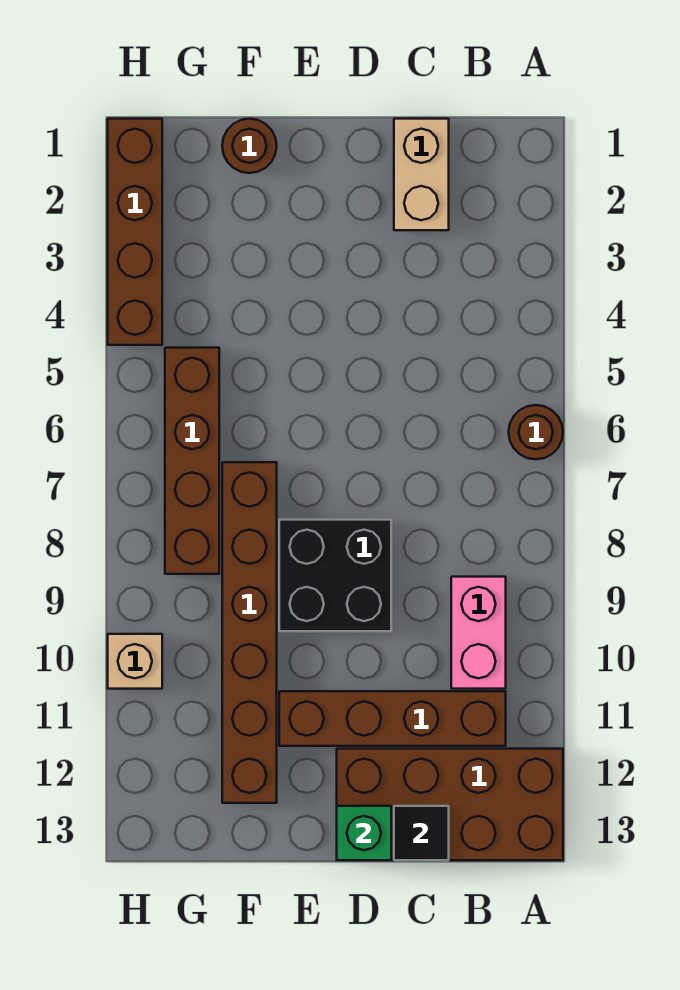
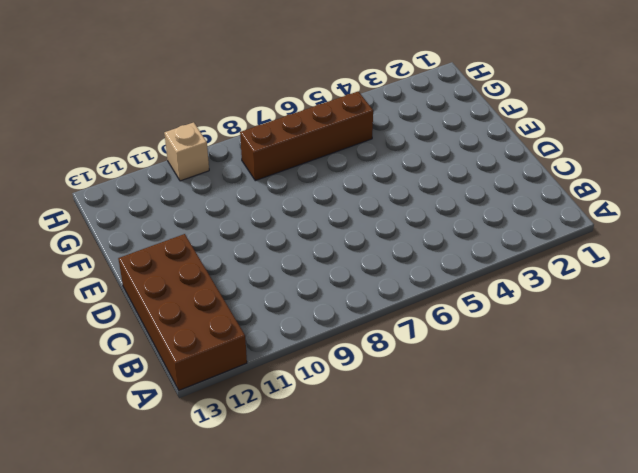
none -> brown round brick A6 level 1
none -> pink brick B9:B10 level 1
none -> brown brick B11:E11 level 1

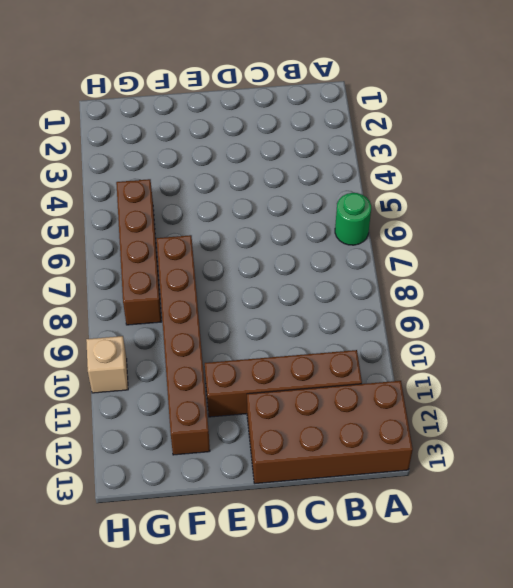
green round brick A6 level 1 -> brown round brick A6 level 1
none -> pink brick B9:B10 level 1
none -> tan brick C1:C2 level 1
none -> black brick D8:E9 level 1

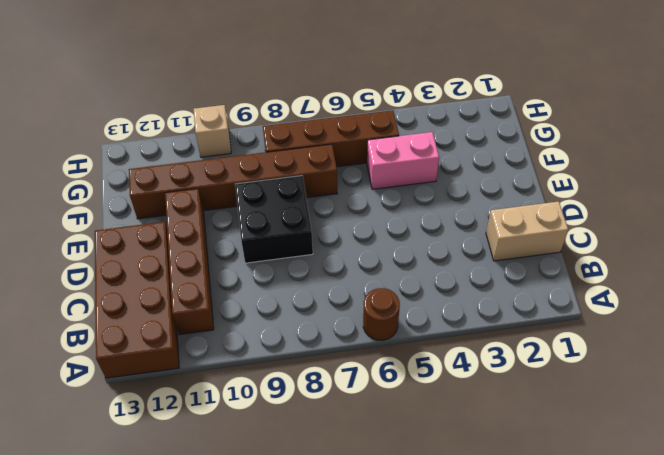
pink brick F4:F5 level 1 -> pink brick B9:B10 level 1
none -> brown round brick F1 level 1
none -> brown brick H1:H4 level 1
none -> black tile C13 level 2

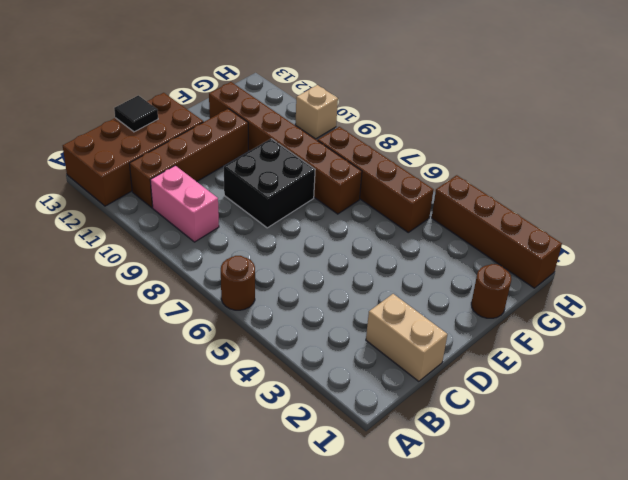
none -> green brick D13 level 2

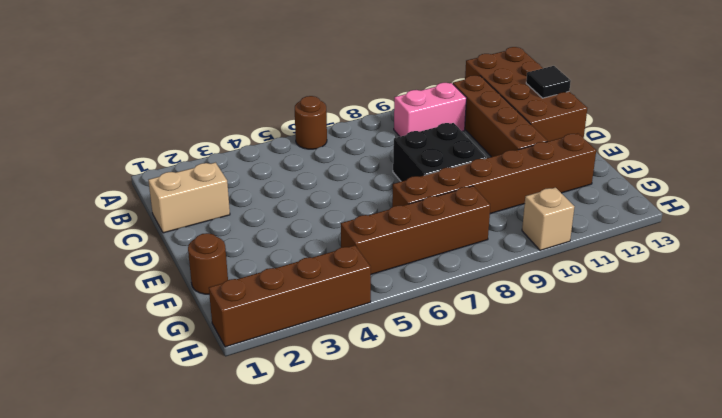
none -> green brick D13 level 2

